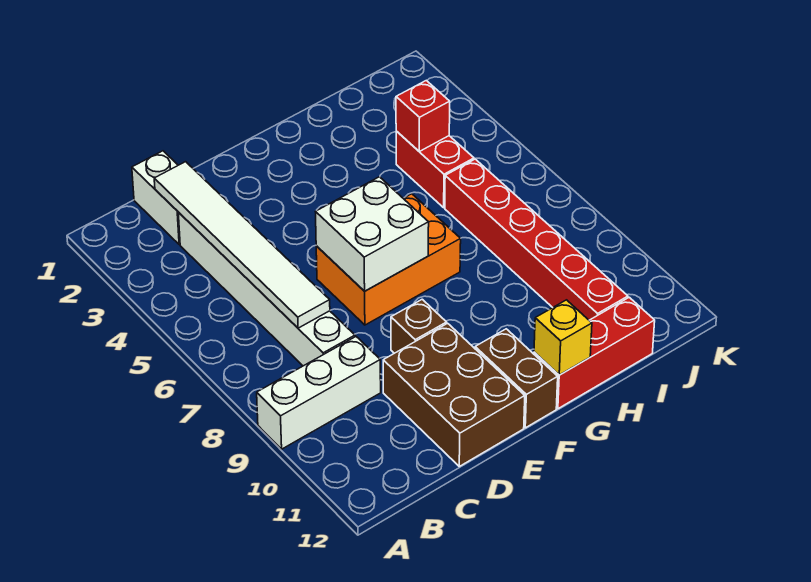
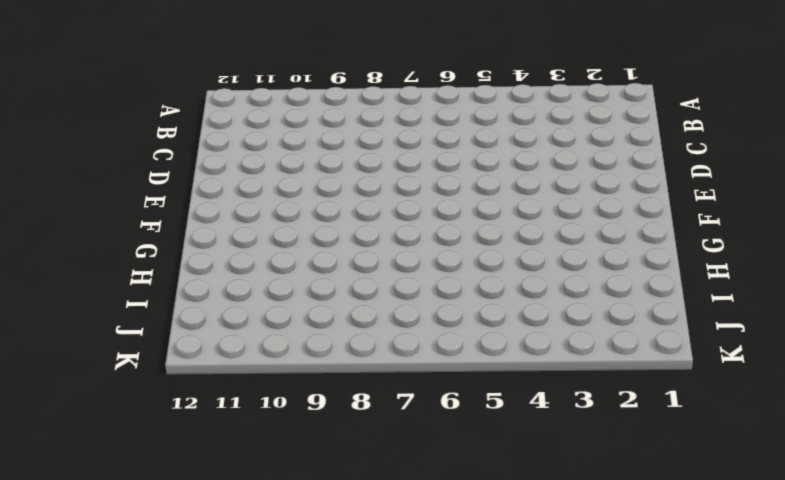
none -> white brick A9:C9 level 1
none -> white brick C1:C2 level 1
none -> white brick C3:C8 level 1

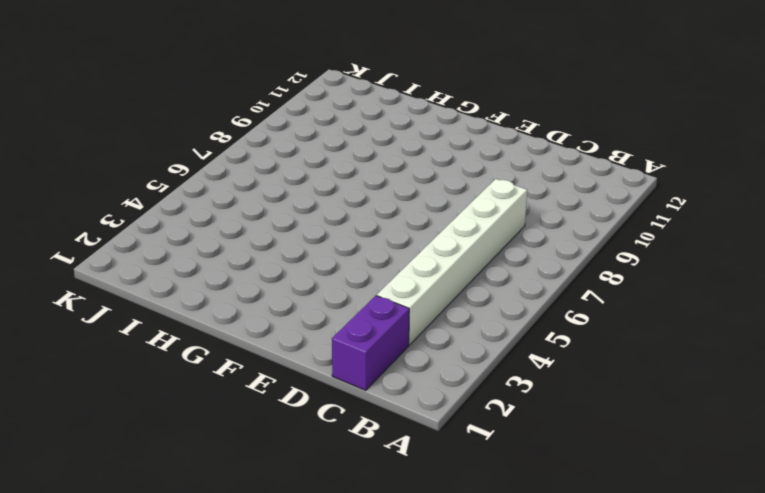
purple brick C1:C2 level 1 -> white brick C1:C2 level 1
none -> white brick A9:C9 level 1
none -> brown brick D10:E12 level 1
none -> orange brick E6:G7 level 1

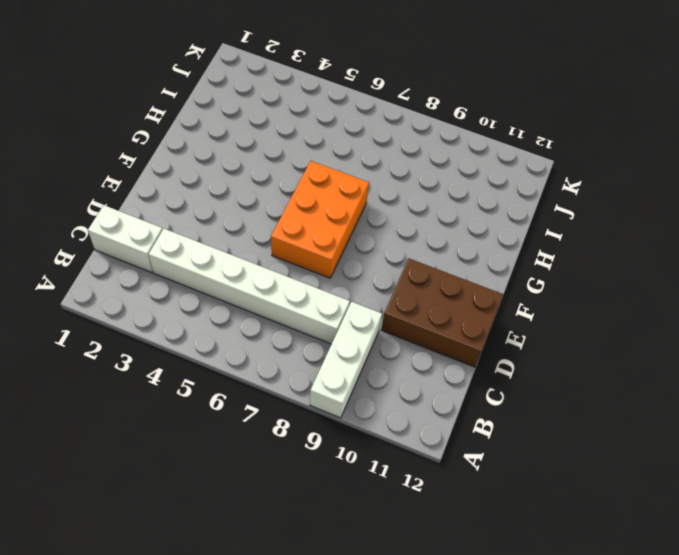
none -> brown brick E9 level 1
none -> brown brick F11:F12 level 1
none -> red brick G12:I12 level 1

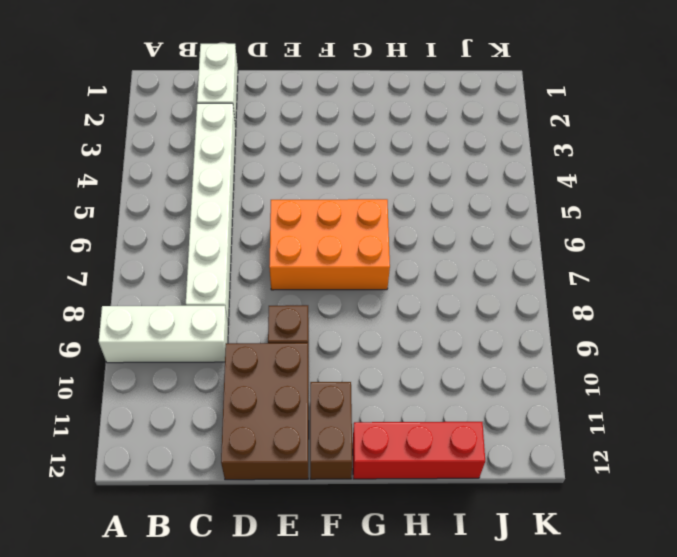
none -> red brick I4:I5 level 1
none -> red brick I6:I11 level 1
none -> white tile C2:C7 level 2

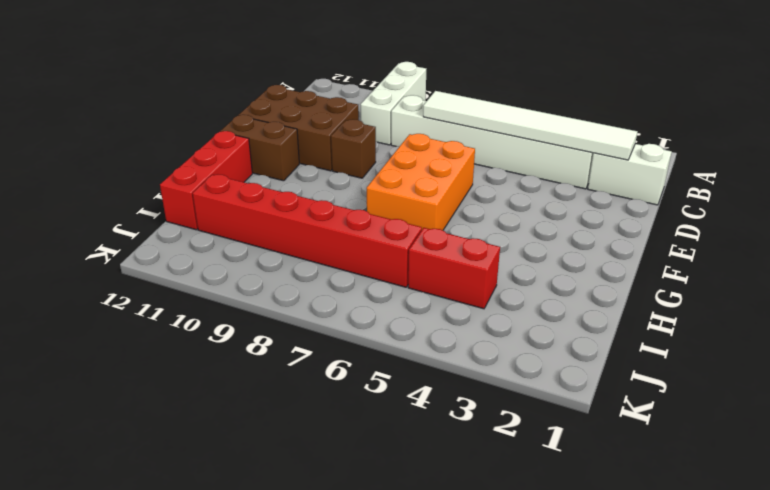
none -> white brick E6:F7 level 2
none -> yellow brick G12 level 2
none -> red brick I4 level 2

